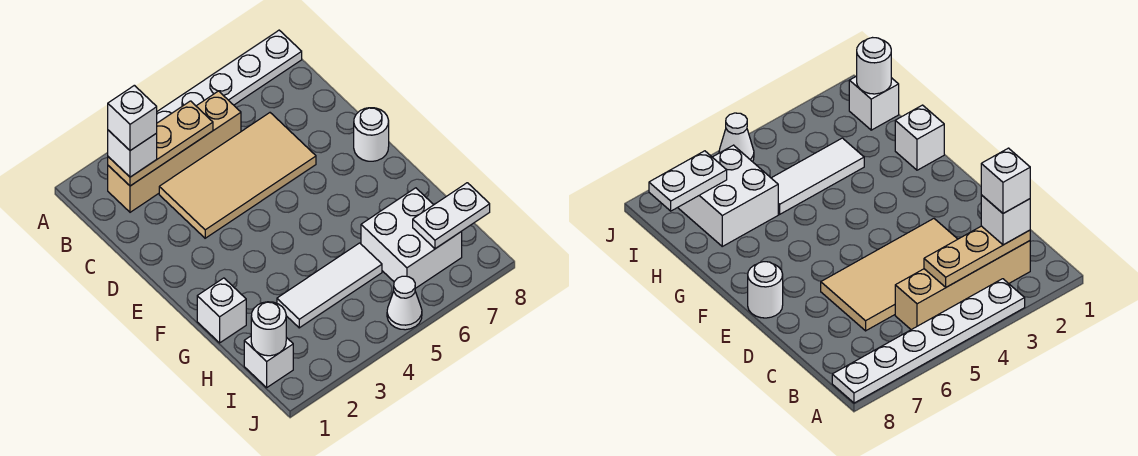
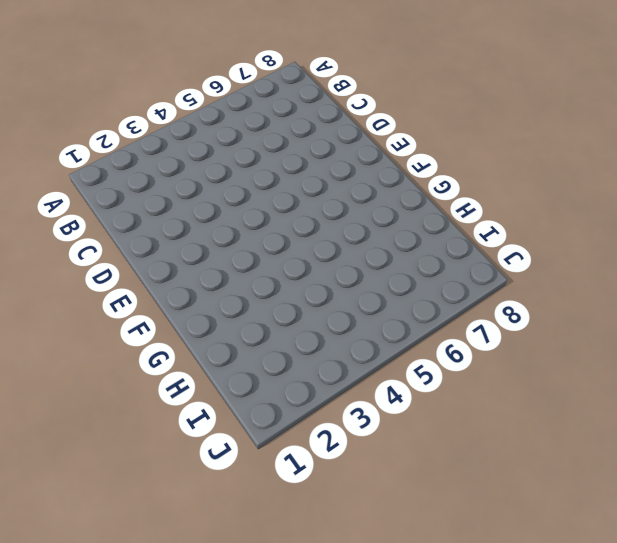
none -> white plate A3:A8 level 1
none -> tan brick B2:B5 level 1
none -> tan tile C3:D6 level 1

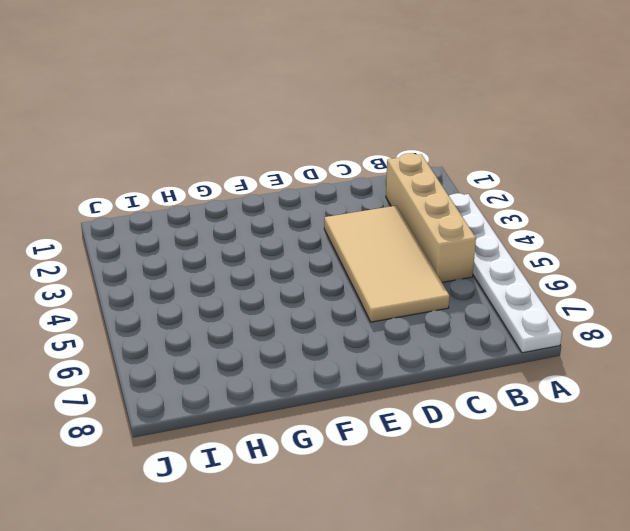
none -> white round brick E8 level 1
none -> white brick G1 level 1
none -> white tile H3:H5 level 1

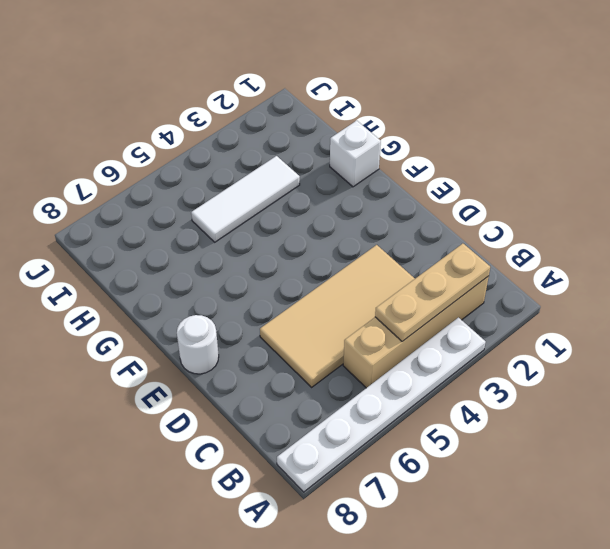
none -> white brick H6:I7 level 1
none -> white brick I1 level 1
none -> white cone J5 level 1

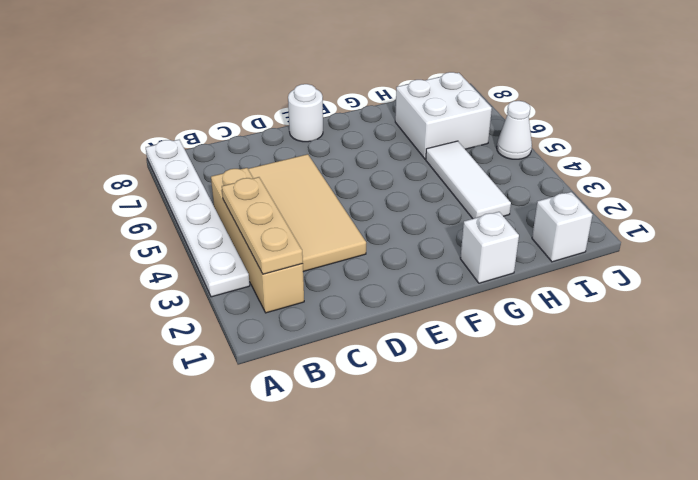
none -> white round brick I1 level 2
none -> white plate I7:I8 level 2
none -> white brick B2 level 3

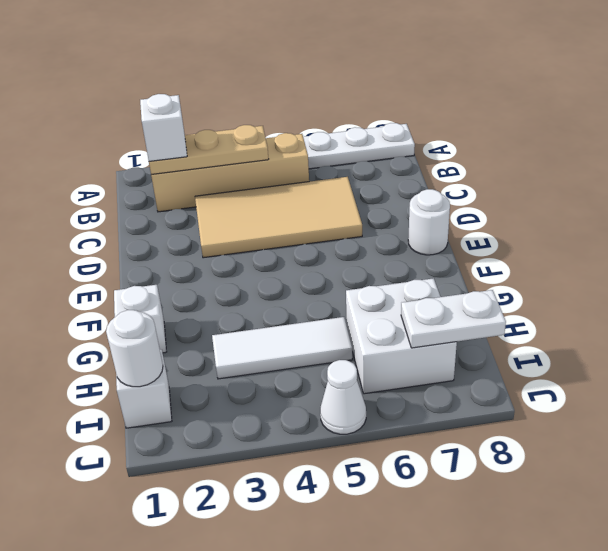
none -> white brick B2 level 4

